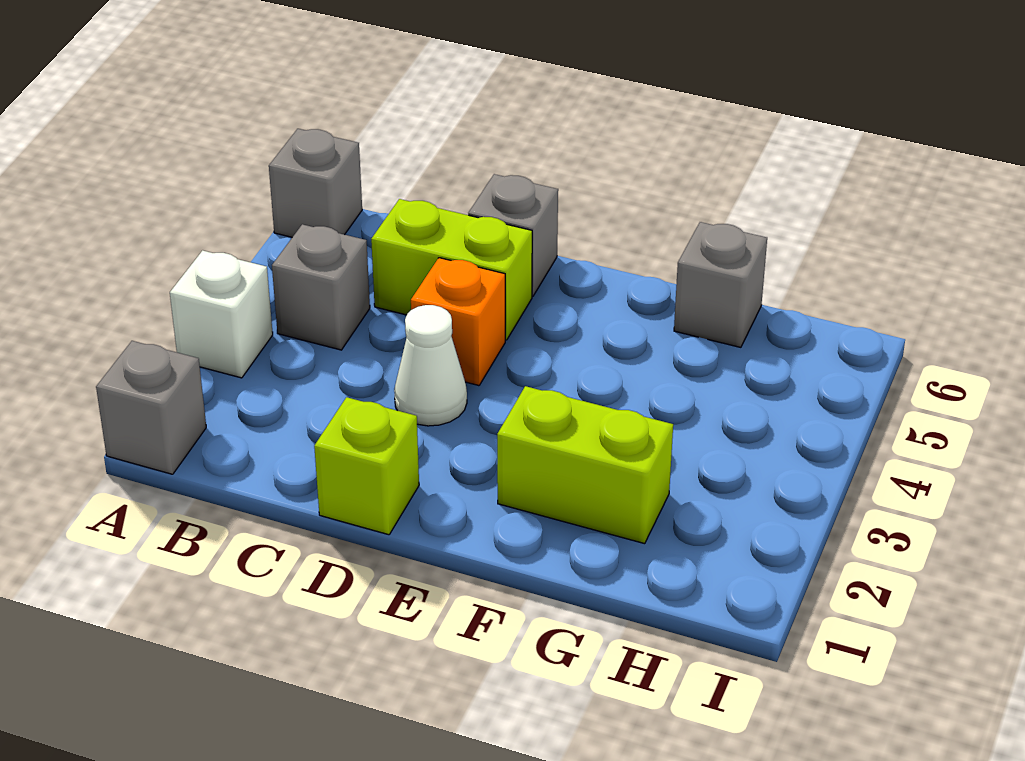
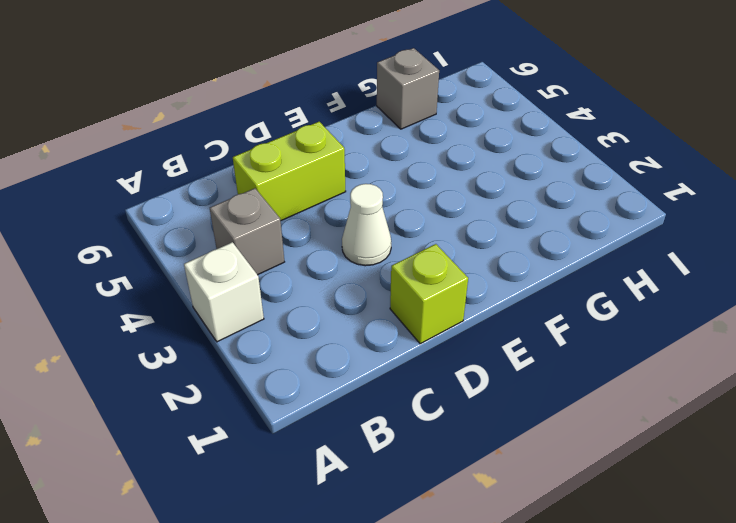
none -> grey brick A1 level 1
none -> grey brick A6 level 1

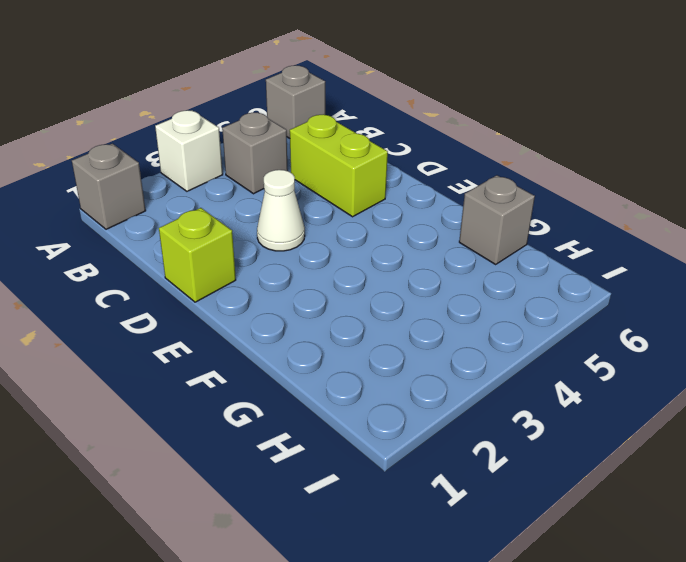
none -> orange brick D4 level 1
none -> grey brick D6 level 1

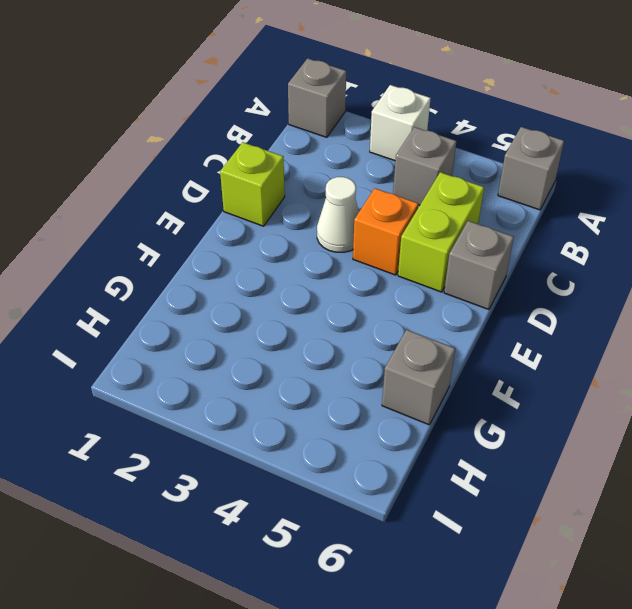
none -> lime brick F2:G2 level 1

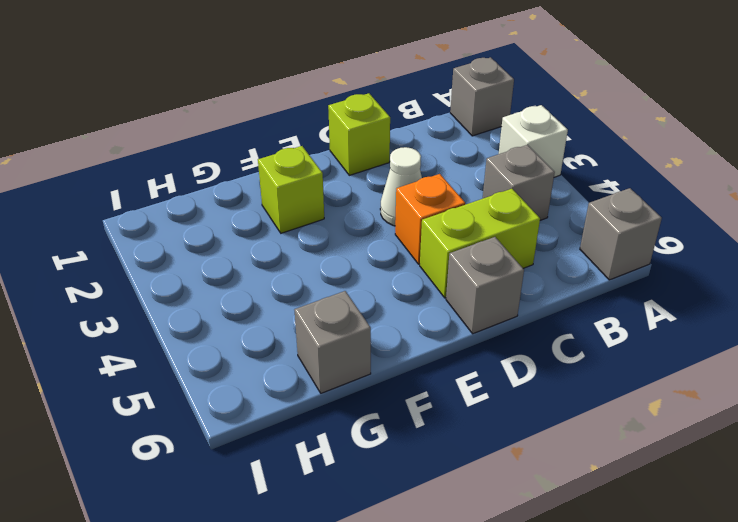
lime brick F2 level 1 -> lime brick F2:G2 level 1

